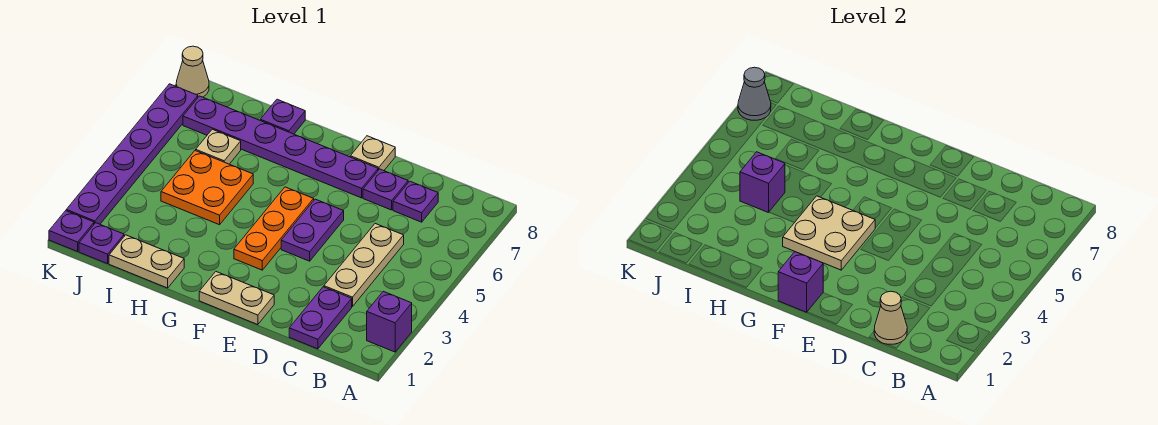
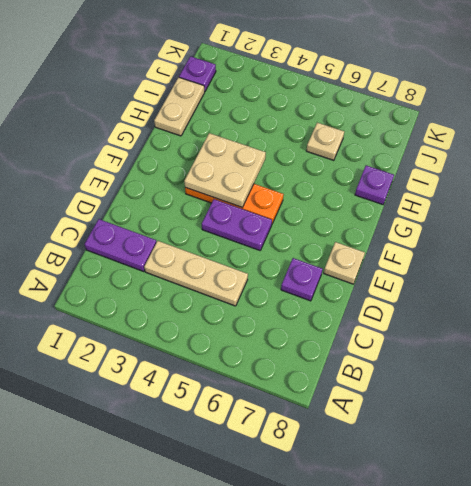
none -> purple brick A2 level 1
none -> purple plate C7 level 1
none -> tan plate E1:F1 level 1

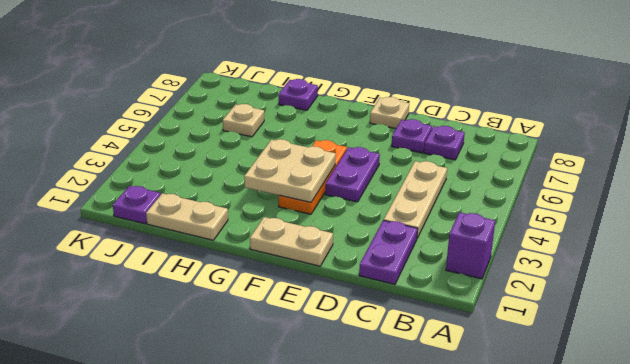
none -> purple plate E7:J7 level 1
none -> orange plate H4:I5 level 1
none -> purple plate K1 level 1

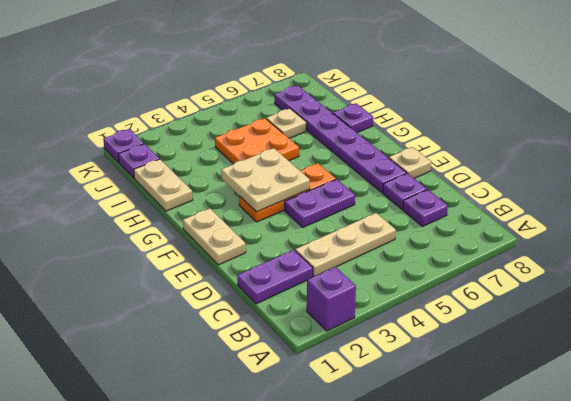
none -> purple plate K2:K7 level 1
none -> tan cone K8 level 1
none -> tan cone C1 level 2

